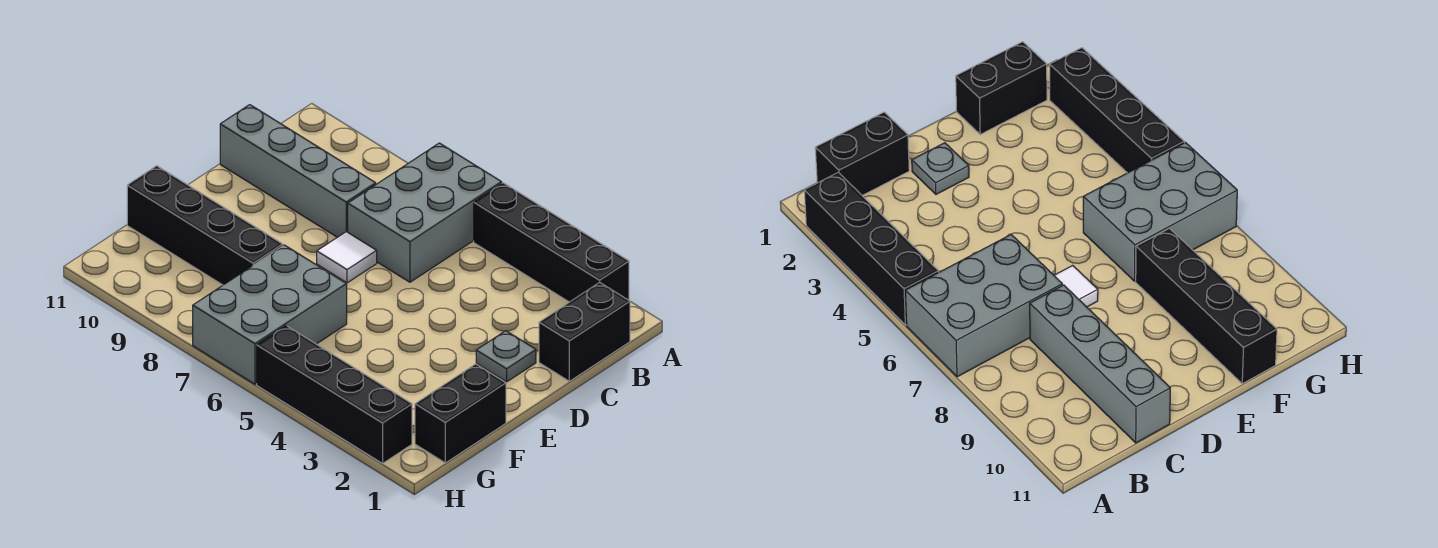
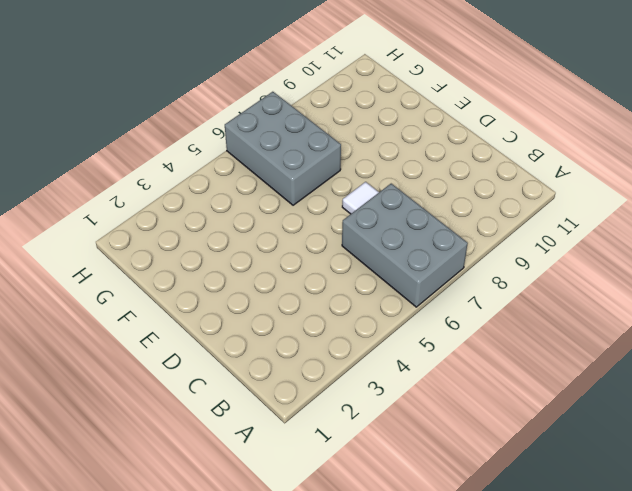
none -> black brick A2:A5 level 1
none -> black brick B1:C1 level 1

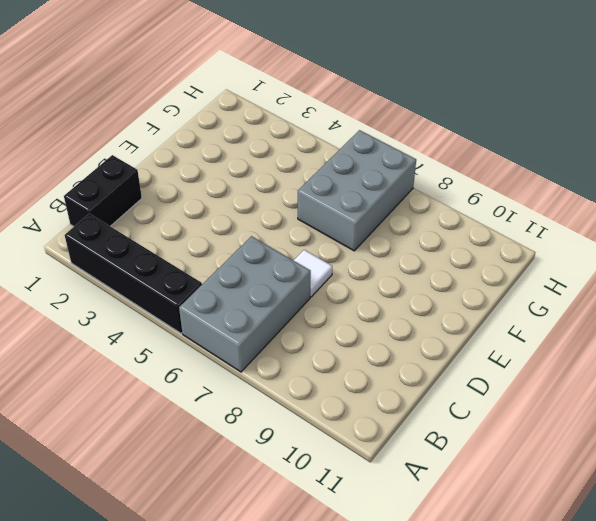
none -> grey brick C8:C11 level 1
none -> grey plate D2 level 1

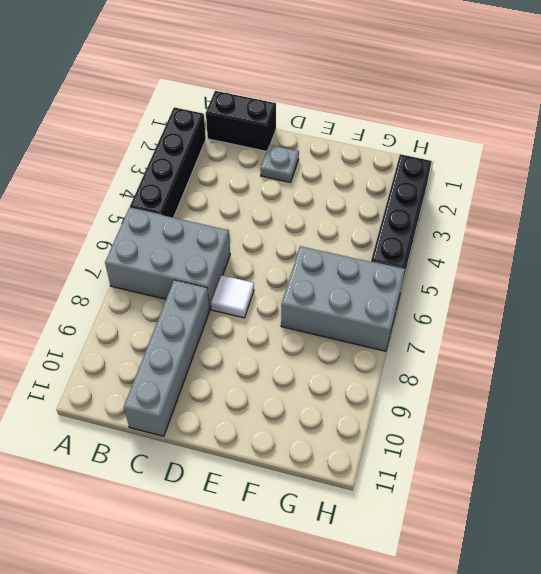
none -> black brick F1:G1 level 1
none -> black brick F8:F11 level 1

